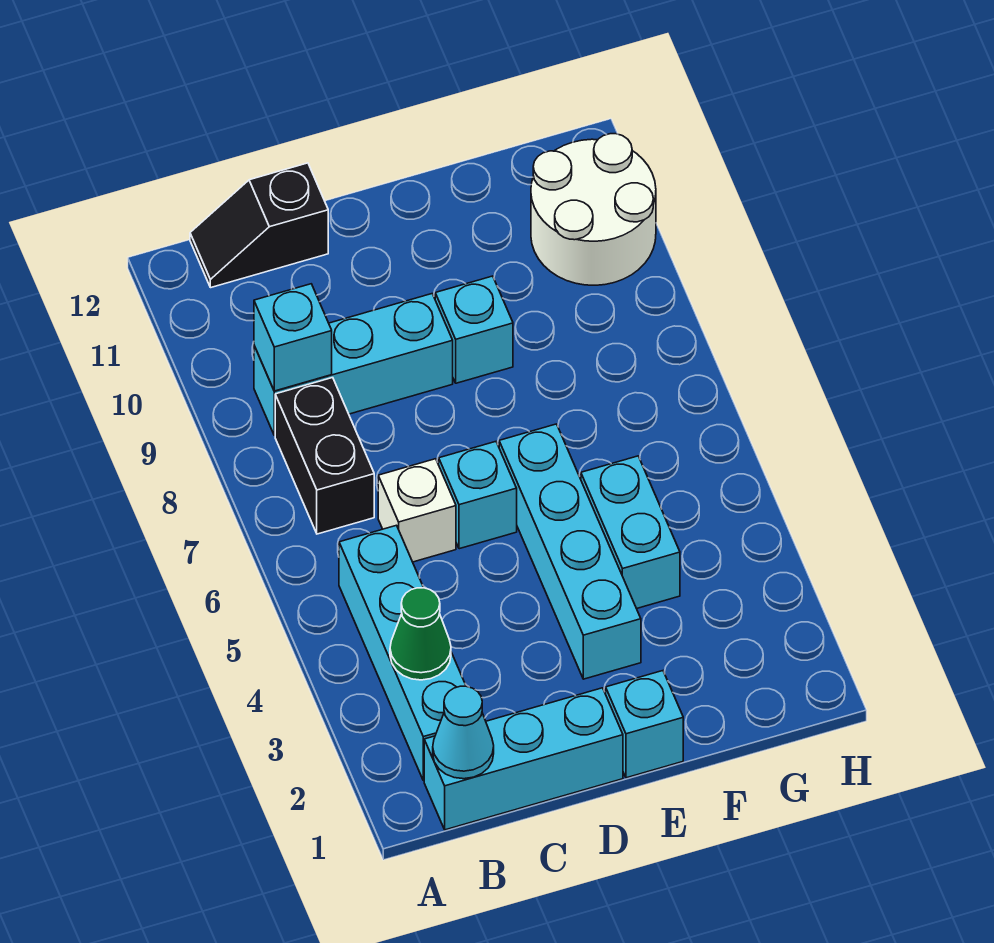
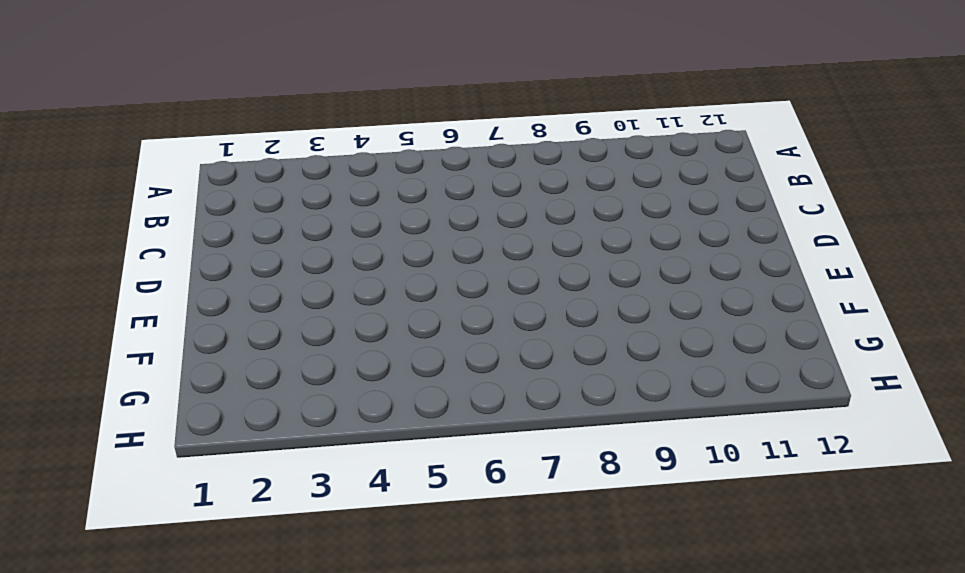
none -> cyan brick B1:D1 level 1
none -> cyan brick B2:B5 level 1
none -> black brick B7:B8 level 1

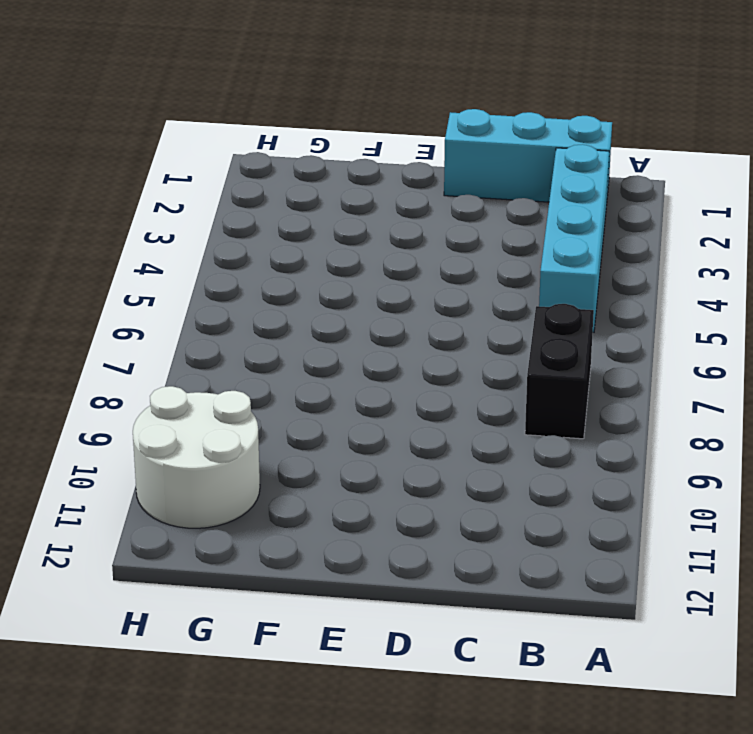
none -> cyan brick B9:D9 level 1
none -> black slope B12:C12 level 1 top C
none -> white brick C6 level 1

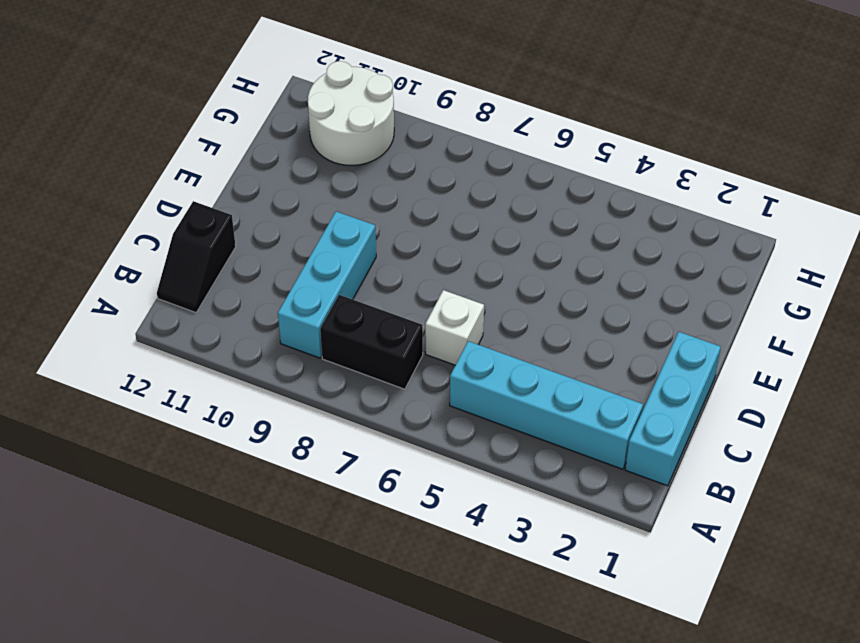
none -> cyan brick D6 level 1
none -> cyan brick E1 level 1
none -> cyan brick E3:E6 level 1

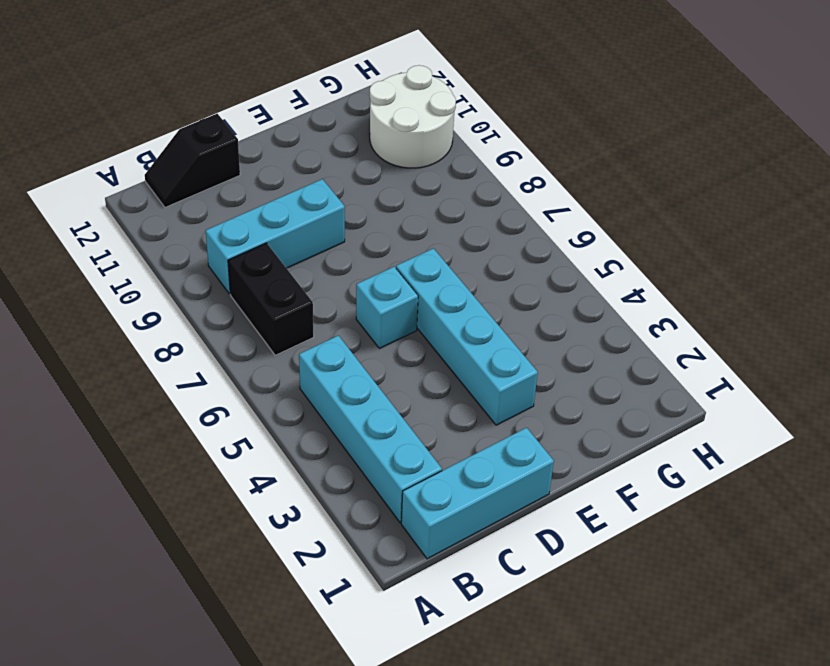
none -> white brick C6 level 1
none -> cyan brick E1 level 1
none -> cyan brick E9 level 1

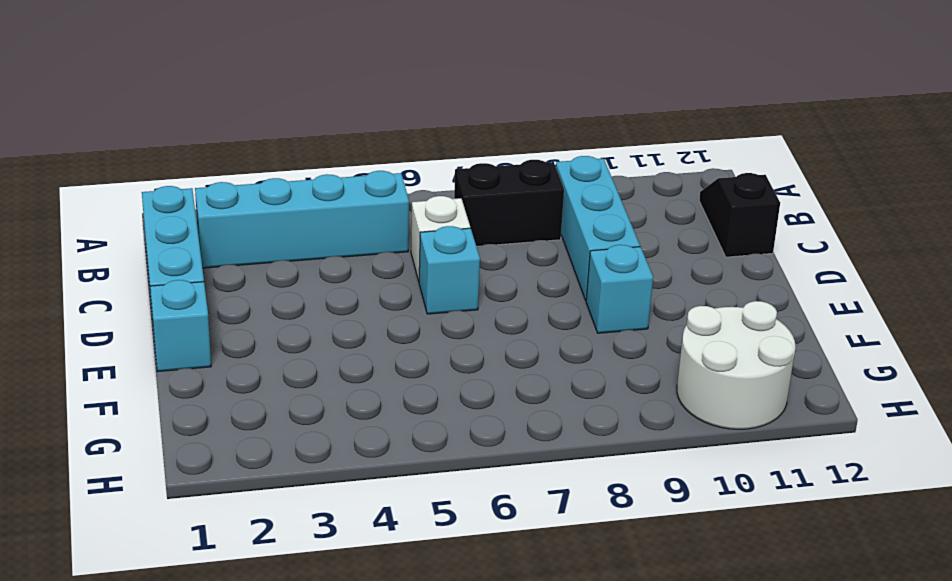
none -> cyan brick E3:E6 level 1
none -> cyan brick F4:F5 level 1
none -> cyan cone B1 level 2

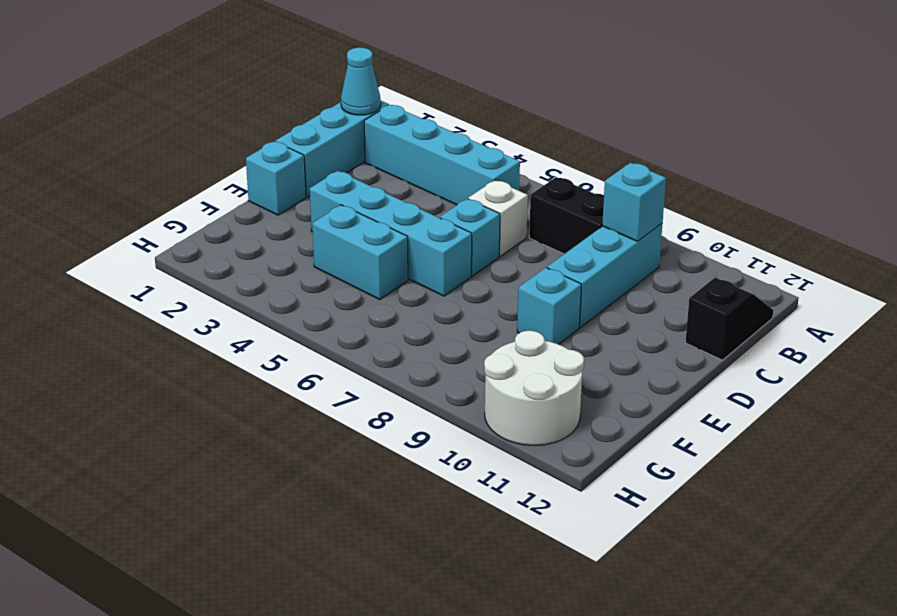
none -> green cone B3 level 2

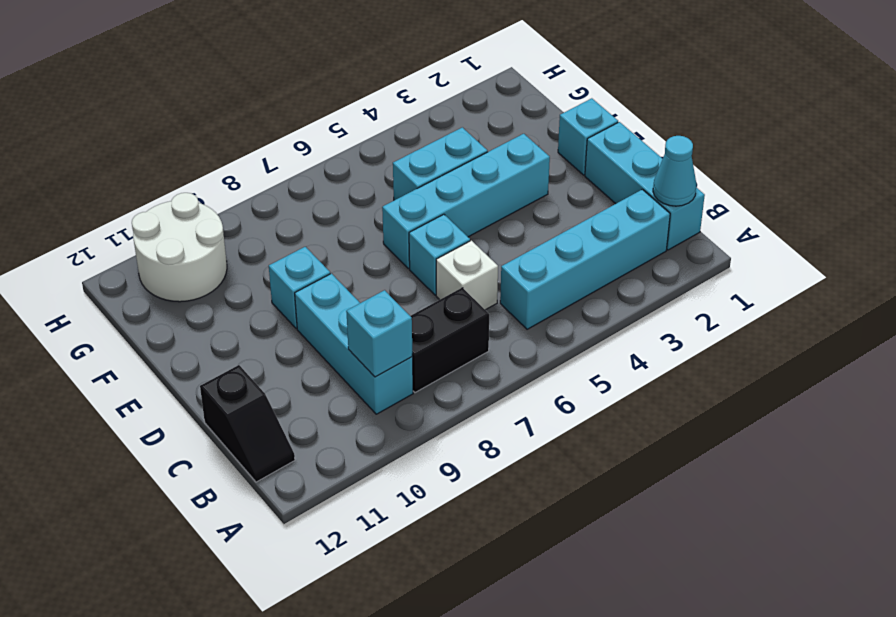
none -> green cone B3 level 2

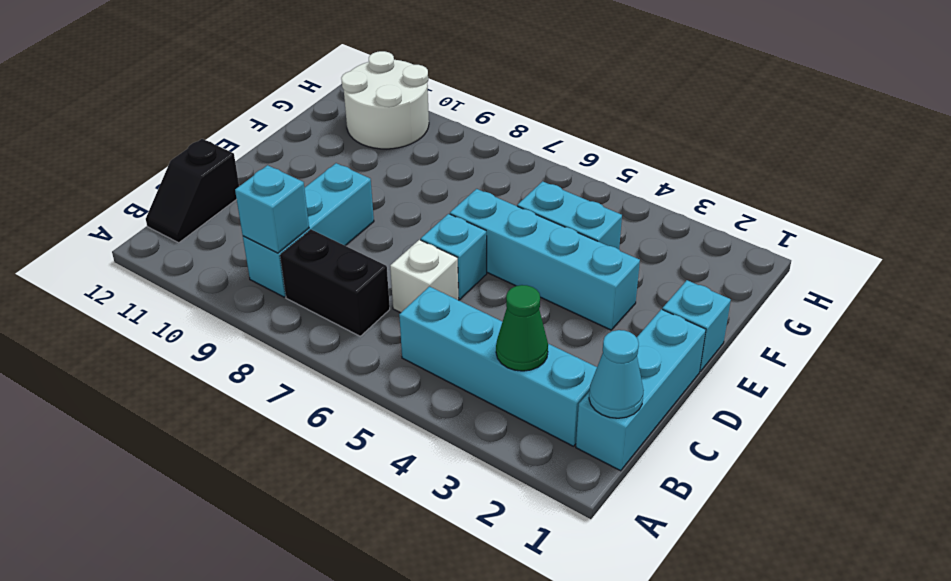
none -> cyan brick E9 level 1

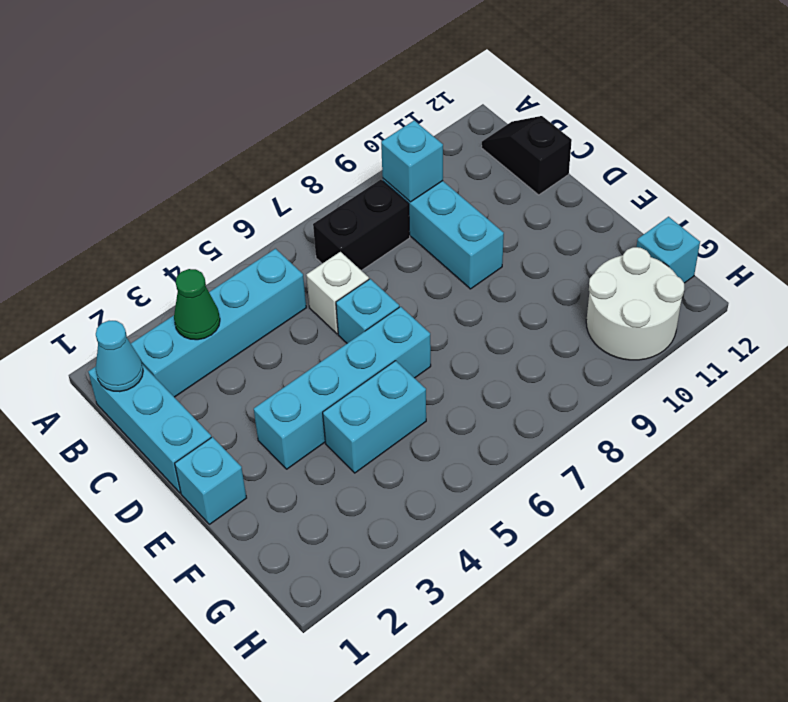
cyan brick G12 level 1 -> cyan brick E9 level 1

